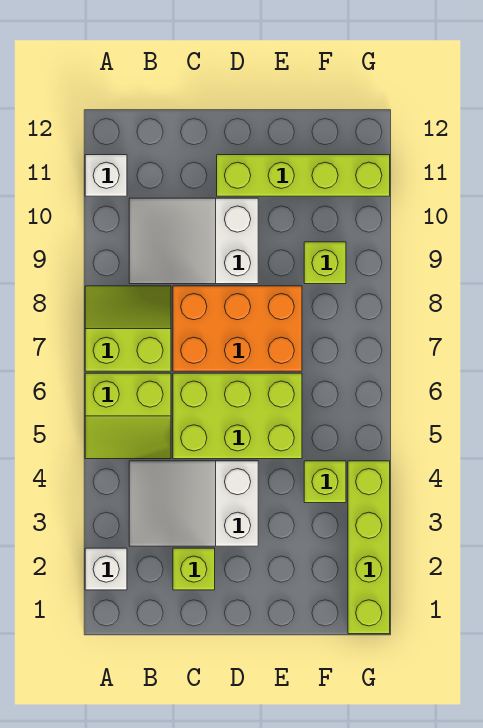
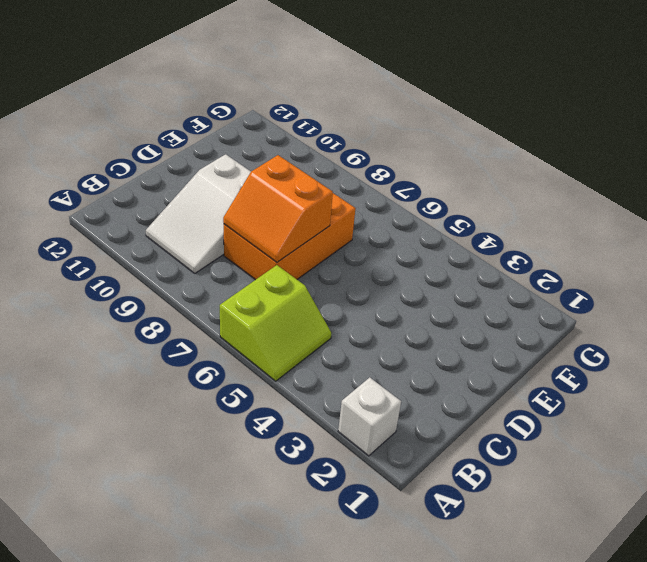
orange slope C7:D8 level 2 top D -> none
none -> lime slope A7:B8 level 1 top 7
none -> white brick A11 level 1
none -> white slope B3:D4 level 1 top D

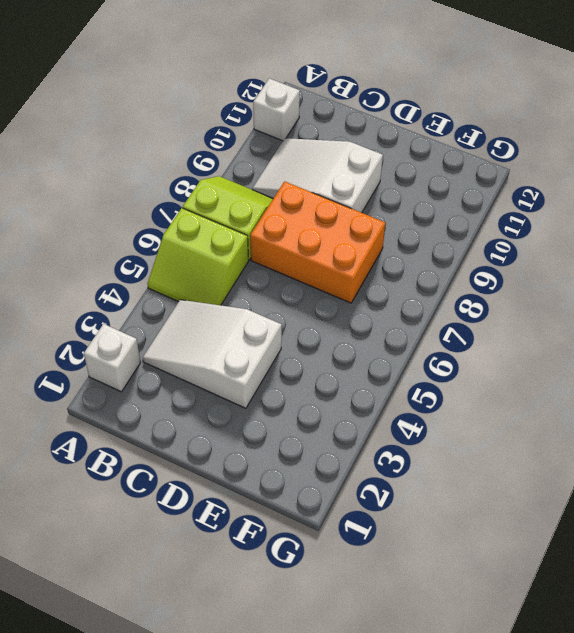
none -> lime brick C2 level 1
none -> lime brick C5:E6 level 1
none -> lime brick D11:G11 level 1

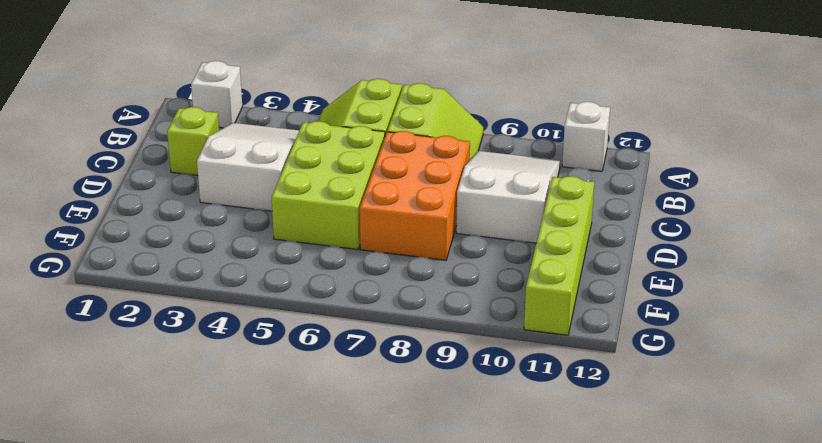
none -> lime brick F4 level 1
none -> lime brick F9 level 1
none -> lime brick G1:G4 level 1

